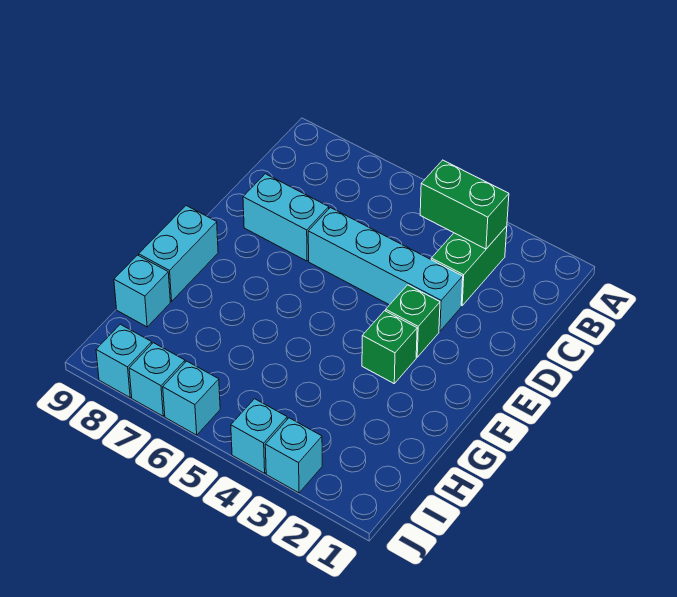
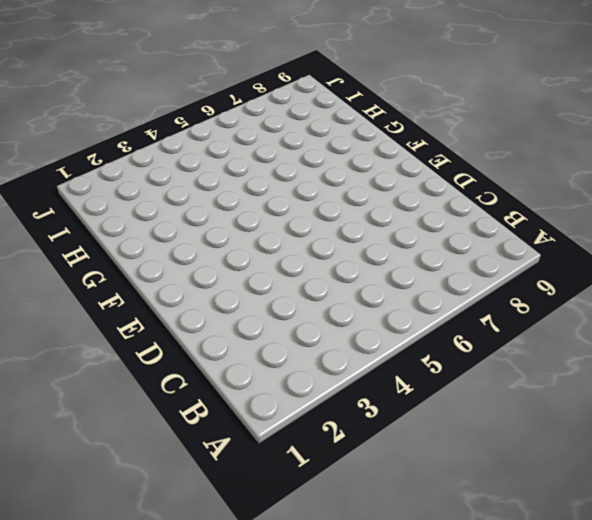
none -> green brick B3:C3 level 1
none -> cyan brick D3:D6 level 1
none -> cyan brick D7:D8 level 1

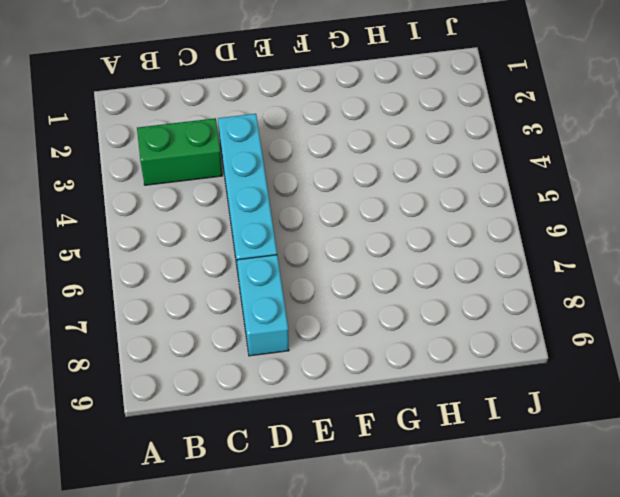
none -> green brick E3 level 1
none -> green brick F3 level 1
none -> cyan brick F9:G9 level 1

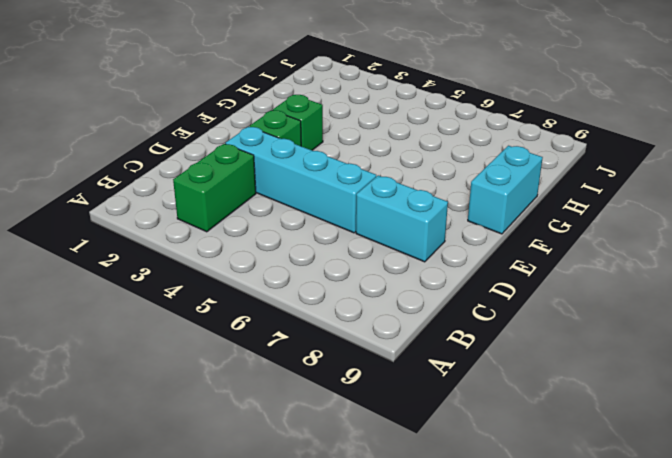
none -> cyan brick H9 level 1
none -> cyan brick J3 level 1
none -> cyan brick J4 level 1

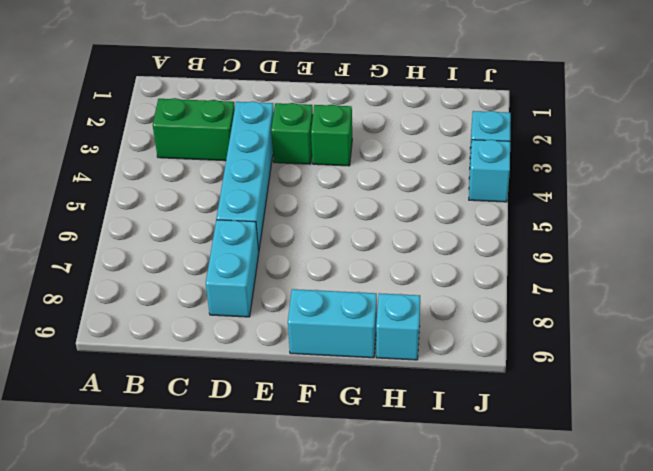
none -> cyan brick J6 level 1
none -> cyan brick J7 level 1
none -> cyan brick J8 level 1

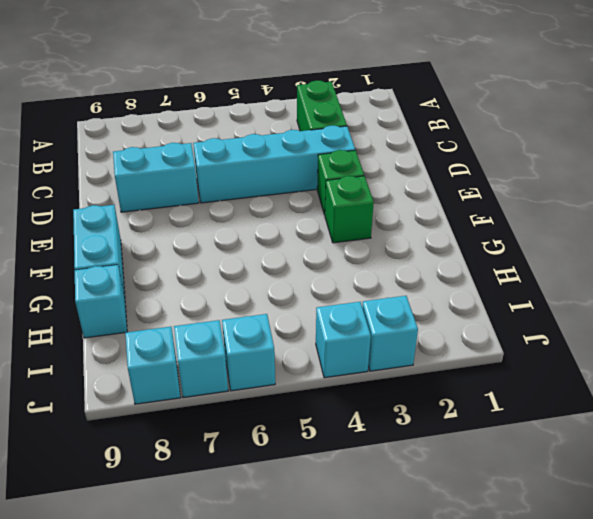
none -> green brick B3:B4 level 2

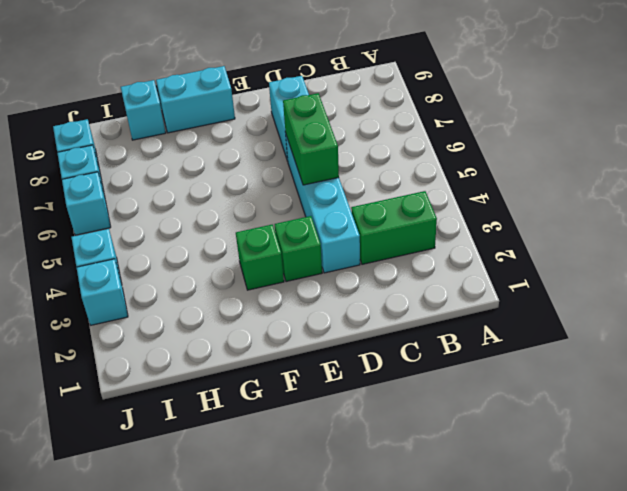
green brick D5:D6 level 2 -> green brick B3:B4 level 2

